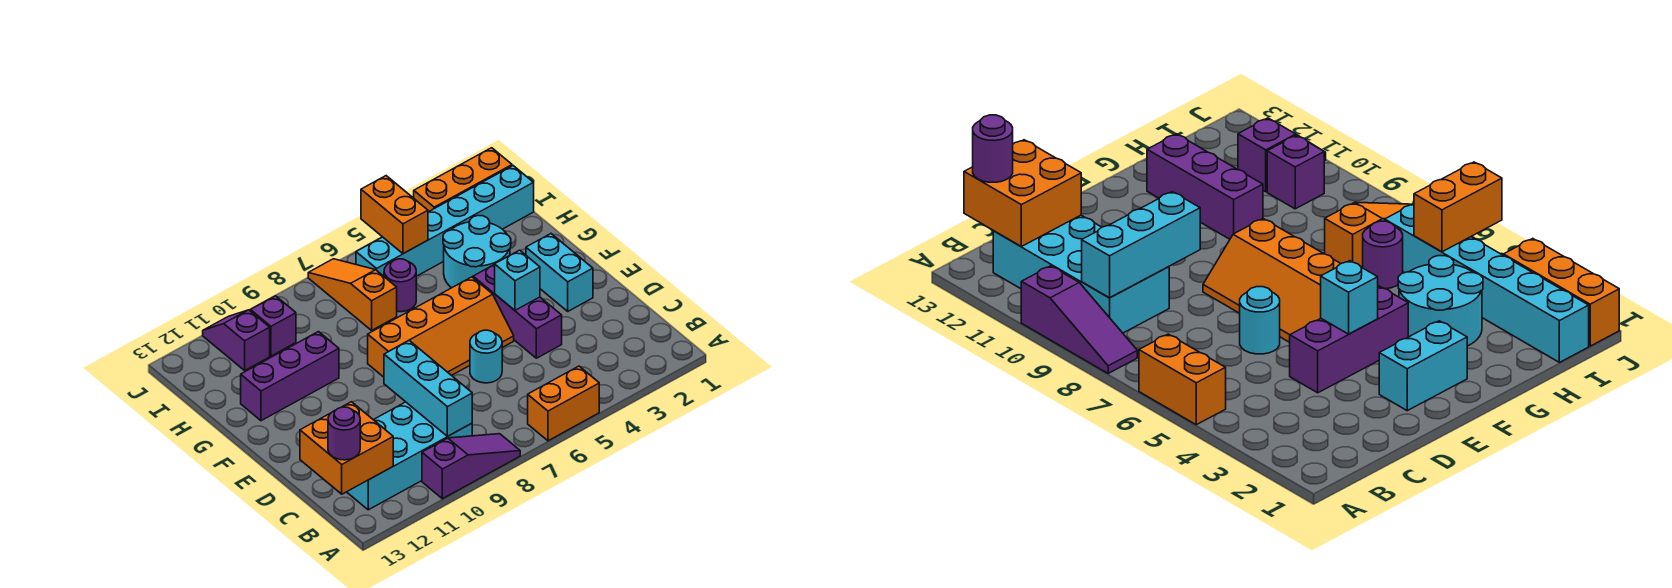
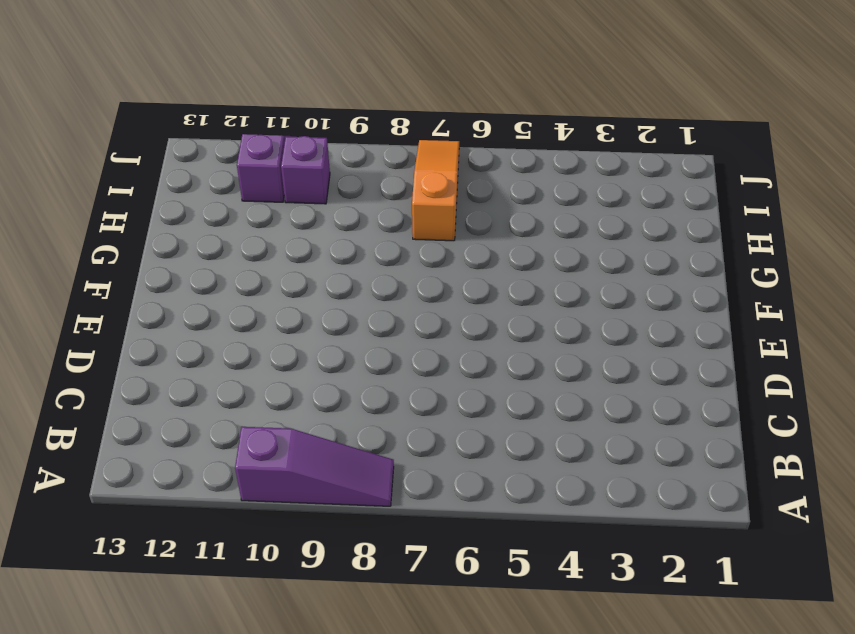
none -> orange brick A5:A6 level 1
none -> cyan brick B9:C12 level 1
none -> purple brick D4:F4 level 1

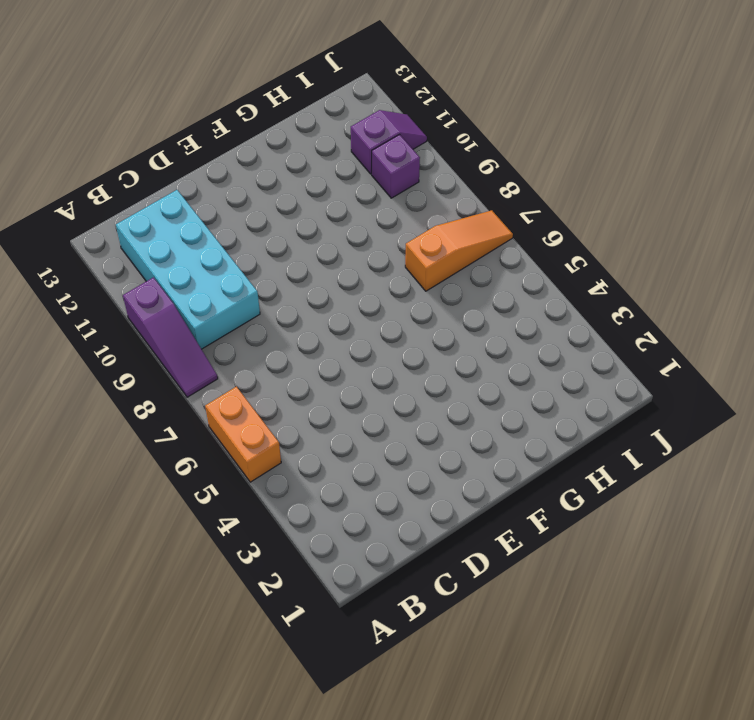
none -> purple brick D4:F4 level 1
none -> cyan round brick D6 level 1
none -> cyan brick E2:F2 level 1

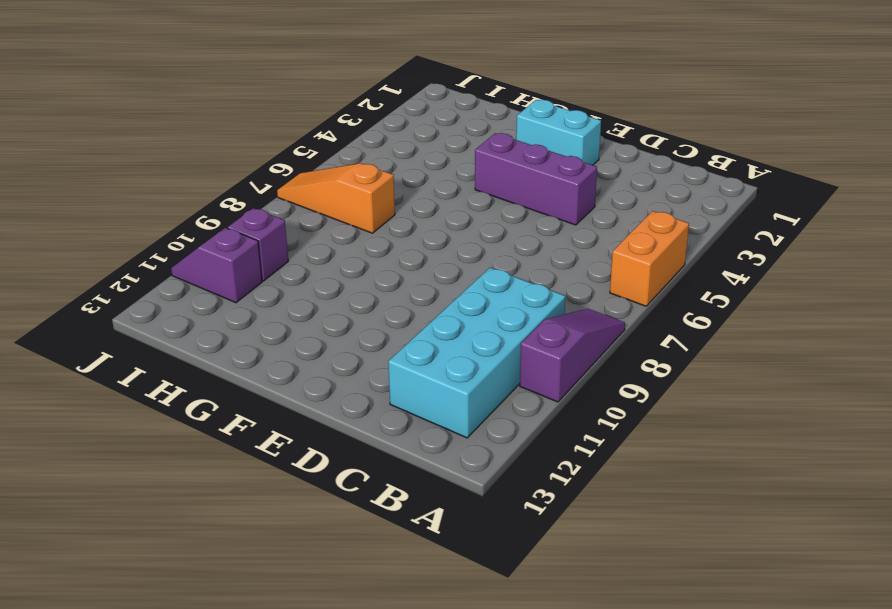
none -> cyan round brick D6 level 1
none -> orange slope E5:F8 level 1 top F
none -> cyan round brick G3:H4 level 1

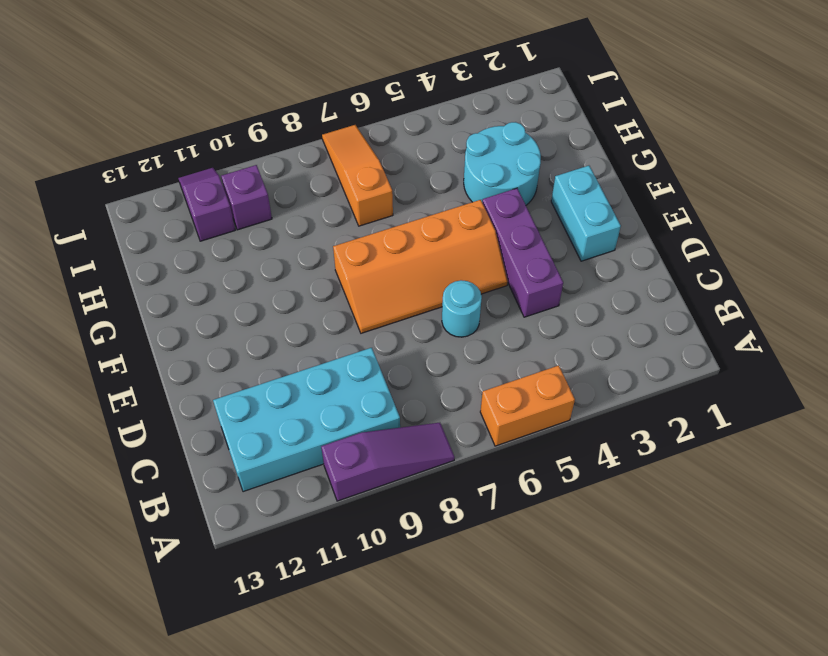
none -> purple brick G10:G12 level 1
none -> purple round brick H6 level 1
none -> cyan brick I1:I6 level 1

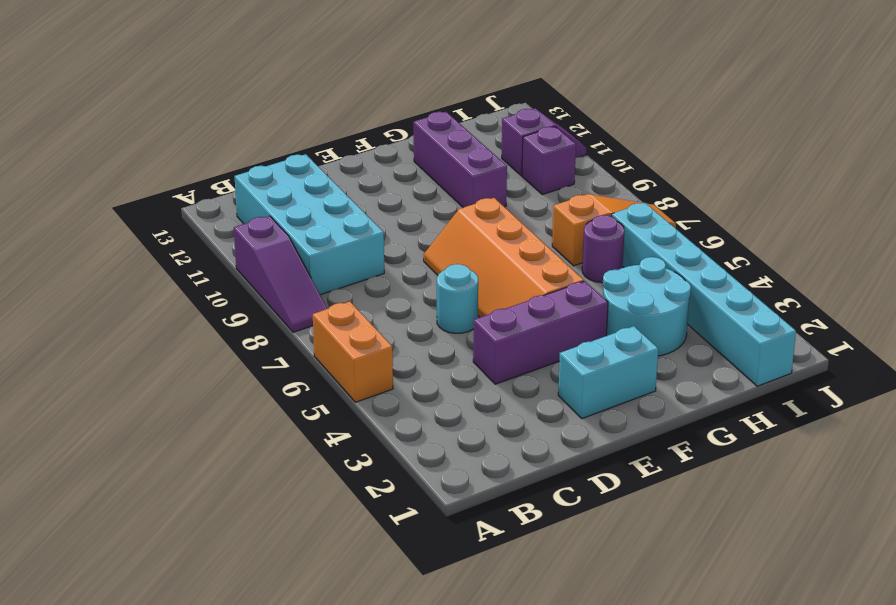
none -> orange brick J1:J3 level 1
none -> cyan brick B9:D9 level 2
none -> orange brick B12:C13 level 2

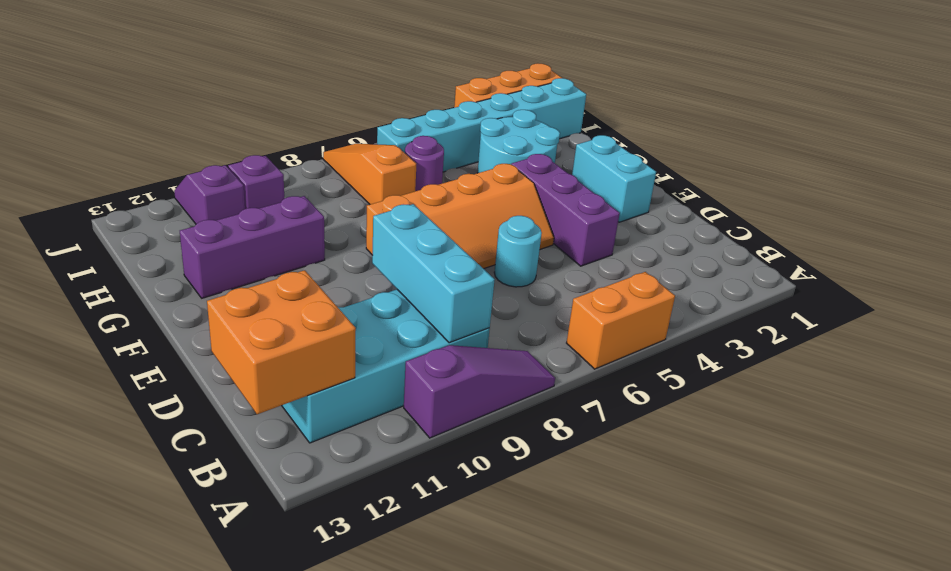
none -> cyan brick E4 level 2
none -> orange brick I5:J5 level 2
none -> purple round brick B13 level 3

